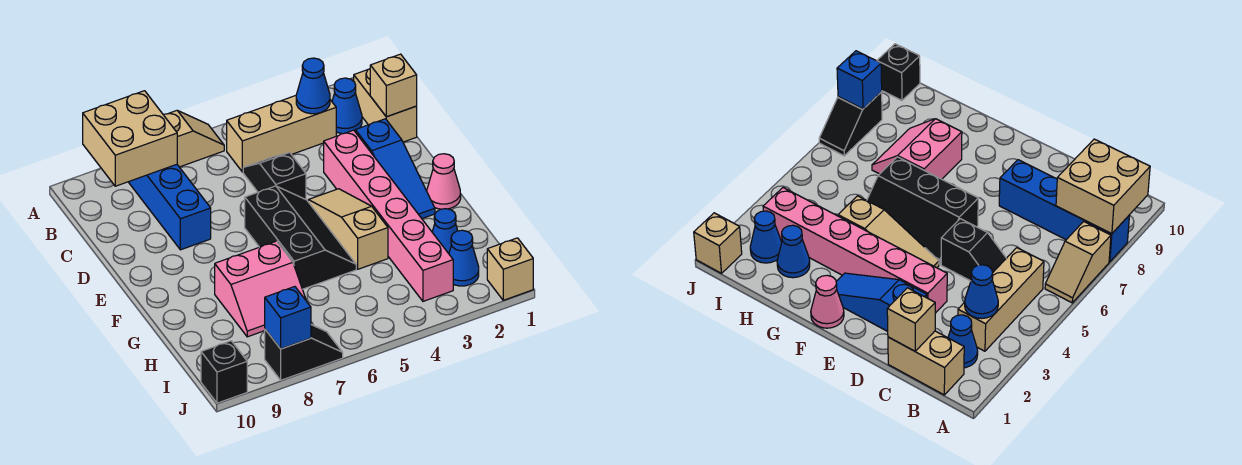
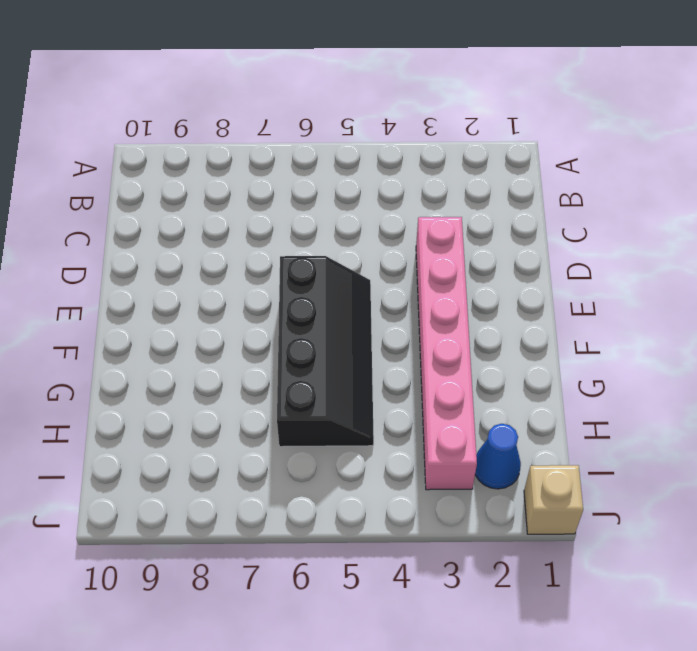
black slope E5:H6 level 1 top 6 -> black slope E5:G6 level 1 top 6
none -> tan slope A6:A7 level 1 top 7
none -> blue brick A8:D8 level 1
none -> tan brick B1:C1 level 1

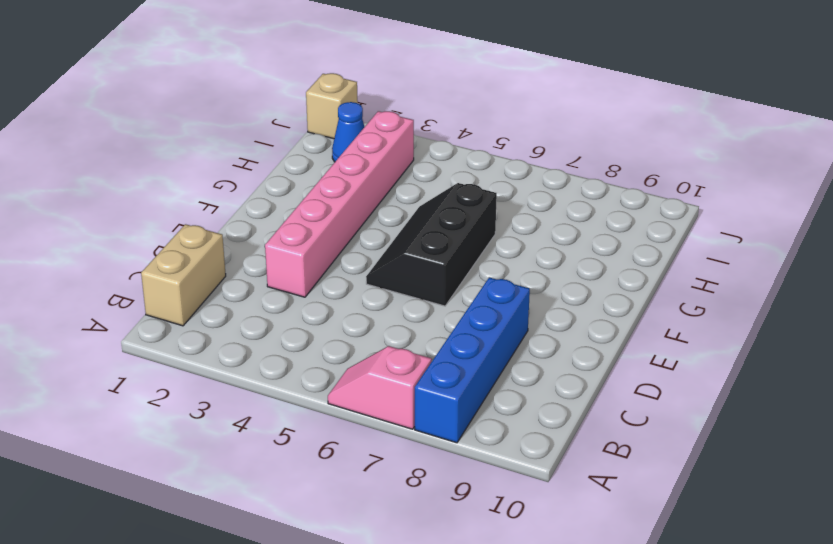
pink slope A6:A7 level 1 top 7 -> tan slope A6:A7 level 1 top 7
none -> blue cone B2 level 1
none -> tan brick B3:B5 level 1
none -> black slope C5:D5 level 1 top D

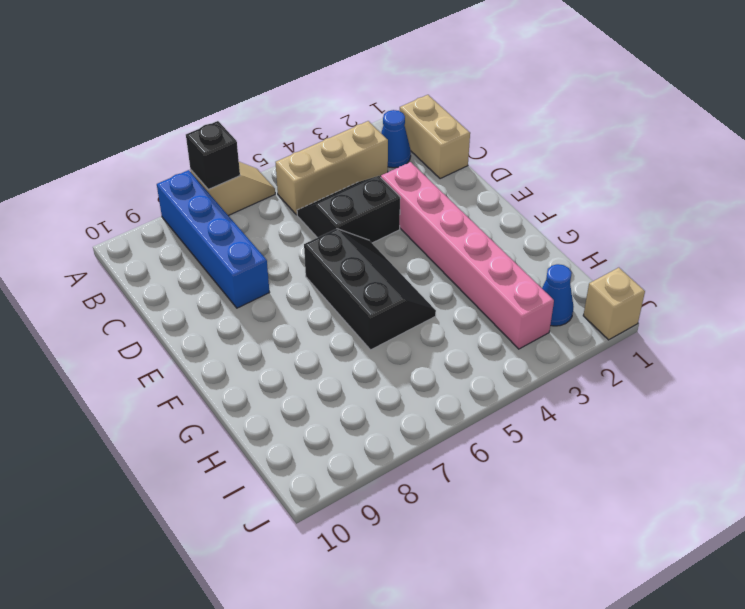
black brick A7 level 2 -> black brick J10 level 1
black slope C4:D5 level 1 top D -> black slope C5:D5 level 1 top D
none -> blue slope D2:F2 level 1 top D
none -> tan slope E4:G4 level 1 top G
none -> pink cone F1 level 1

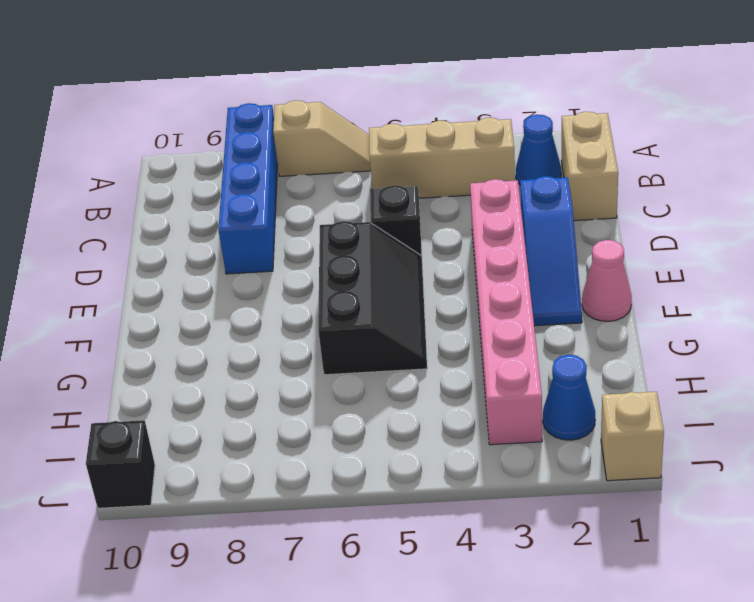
none -> tan slope E4:G4 level 1 top G
none -> pink slope G7:H8 level 1 top G
none -> blue cone H2 level 1

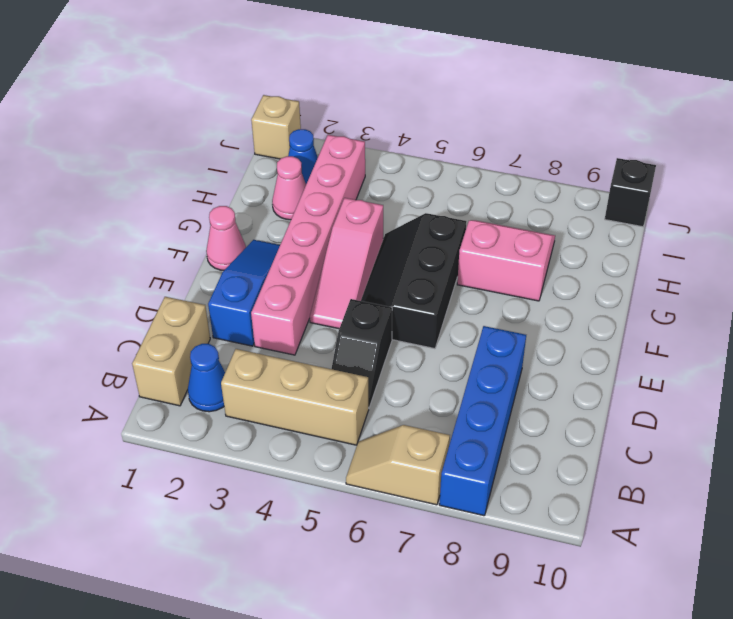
pink slope E4:G4 level 1 top G -> tan slope E4:G4 level 1 top G
pink cone H2 level 1 -> blue cone H2 level 1
none -> black slope J7:J8 level 1 top 8
none -> tan brick A8:B9 level 2
none -> blue cone B3 level 2

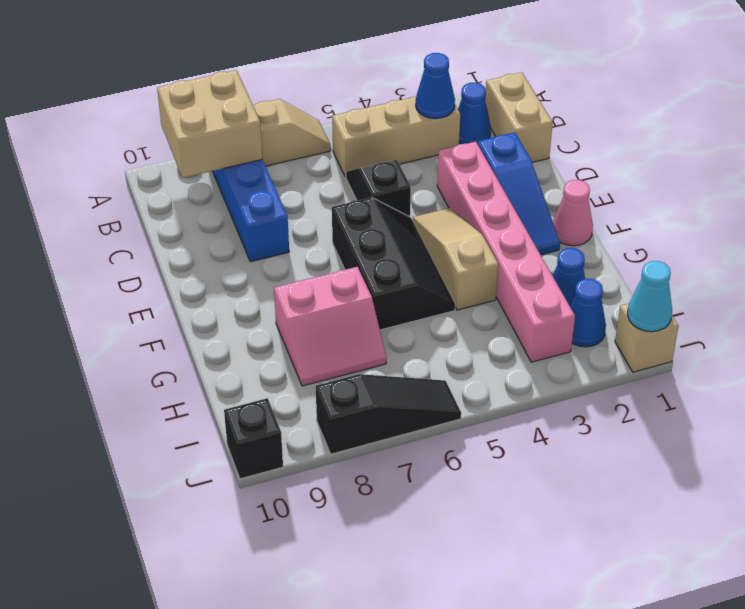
cyan cone J1 level 2 -> none
black slope J6:J8 level 1 top 8 -> black slope J7:J8 level 1 top 8
none -> tan brick C1 level 2
none -> blue brick J8 level 2

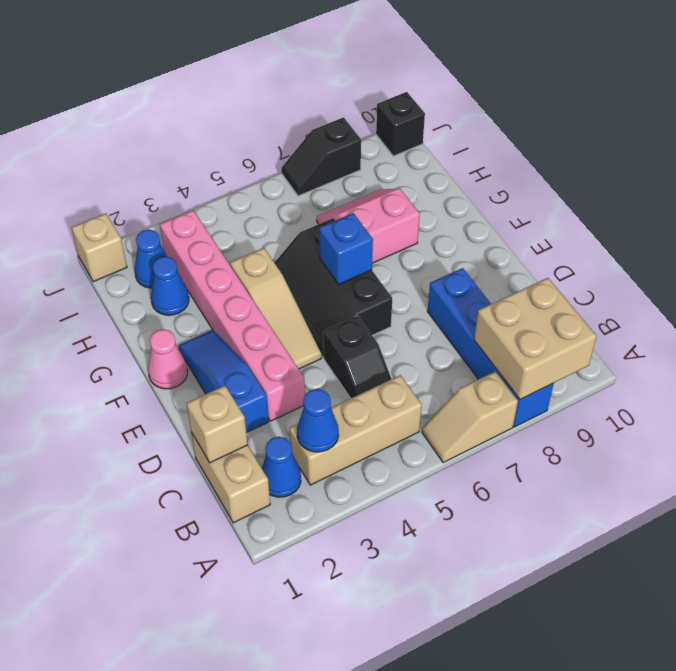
blue brick F6 level 2 -> blue brick J8 level 2

